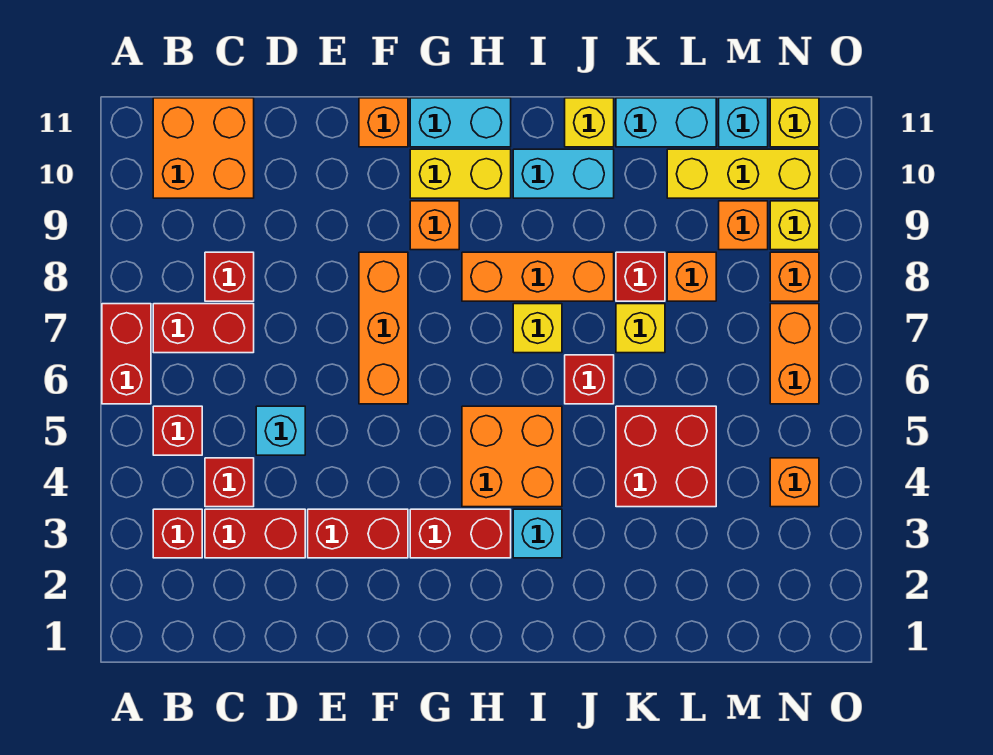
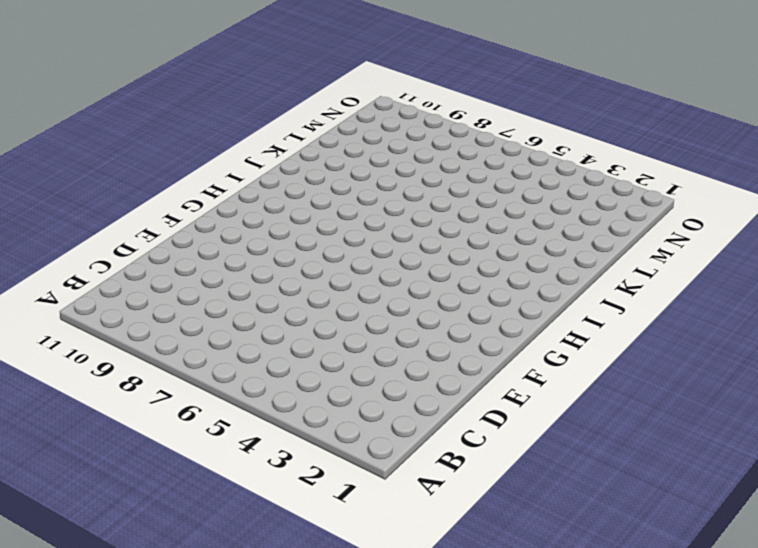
none -> red brick A6:A7 level 1
none -> red brick B3 level 1
none -> red brick B5 level 1
none -> red brick B7:C7 level 1

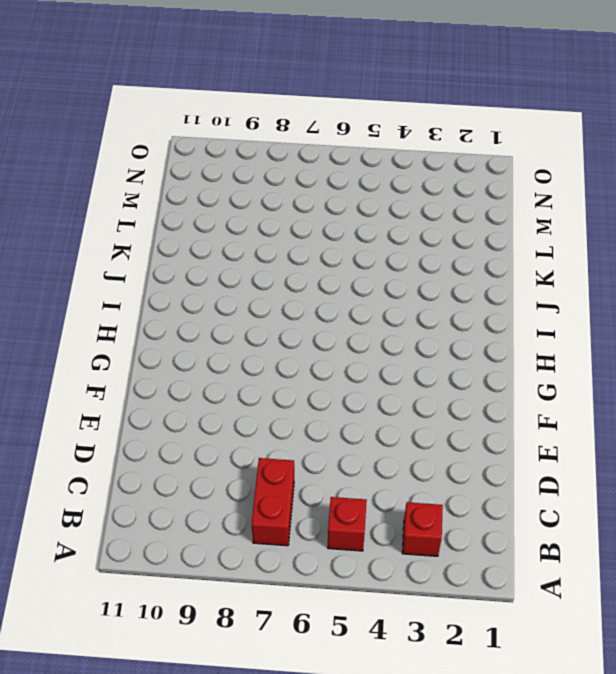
none -> red brick A6:A7 level 1
none -> orange brick B10:C11 level 1
none -> red brick C3:D3 level 1
none -> red brick C4 level 1

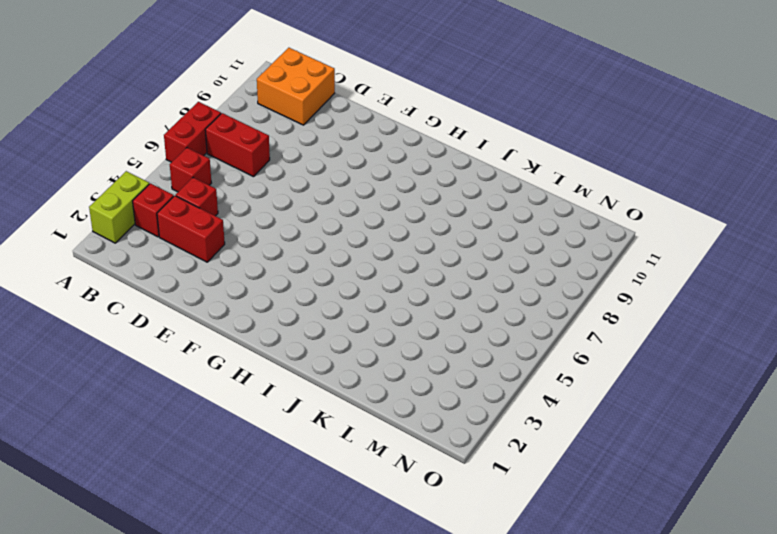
lime brick A2:A3 level 1 -> none
none -> red brick C8 level 1
none -> cyan brick D5 level 1
none -> red brick E3:F3 level 1
none -> orange brick F6:F8 level 1

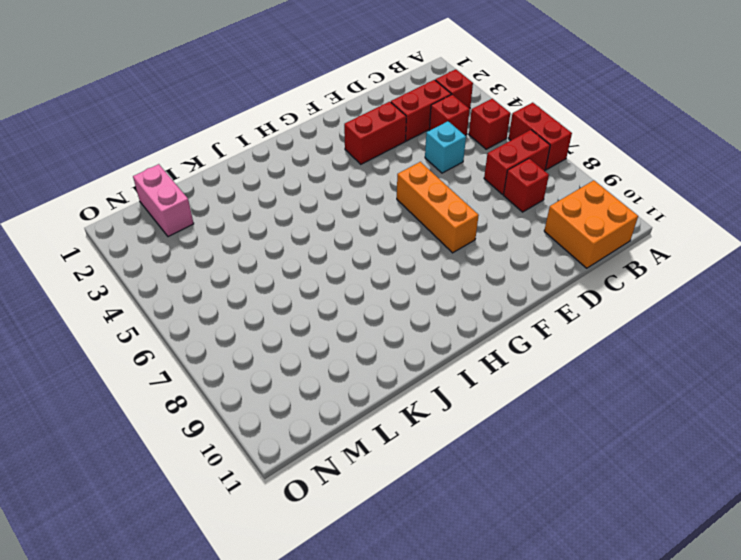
pink brick M1:M2 level 1 -> none
none -> orange brick F11 level 1
none -> red brick G3:H3 level 1
none -> orange brick G9 level 1
none -> yellow brick G10:H10 level 1

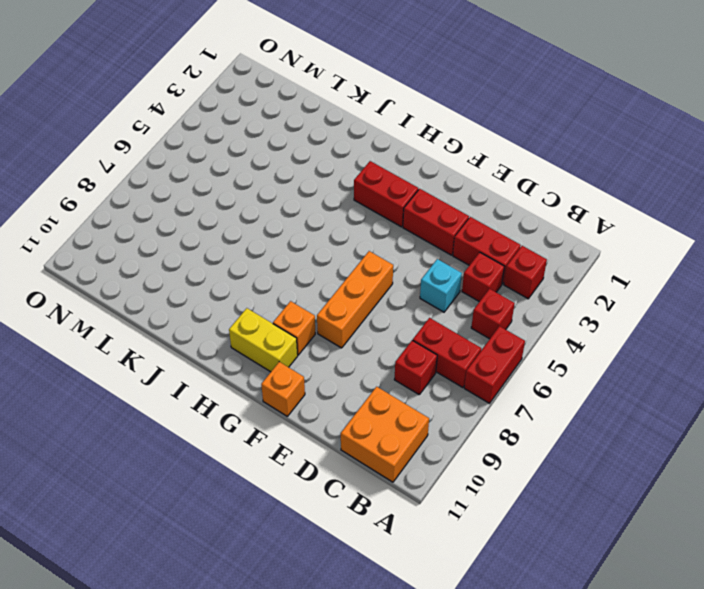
none -> cyan brick G11:H11 level 1
none -> orange brick H4:I5 level 1
none -> orange brick H8:J8 level 1
none -> cyan brick I3 level 1

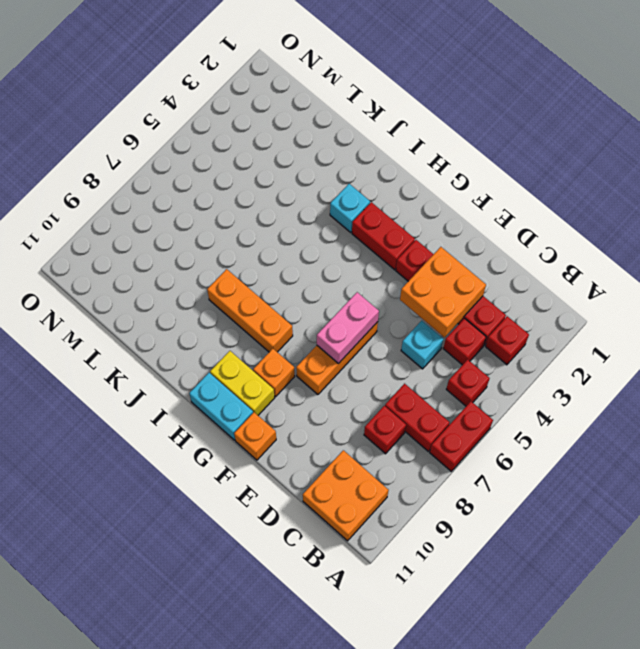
orange brick D3:E4 level 2 -> orange brick H4:I5 level 1
pink brick F6:F7 level 2 -> none
none -> yellow brick I7 level 1
none -> cyan brick I10:J10 level 1
none -> red brick J6 level 1
none -> yellow brick J11 level 1

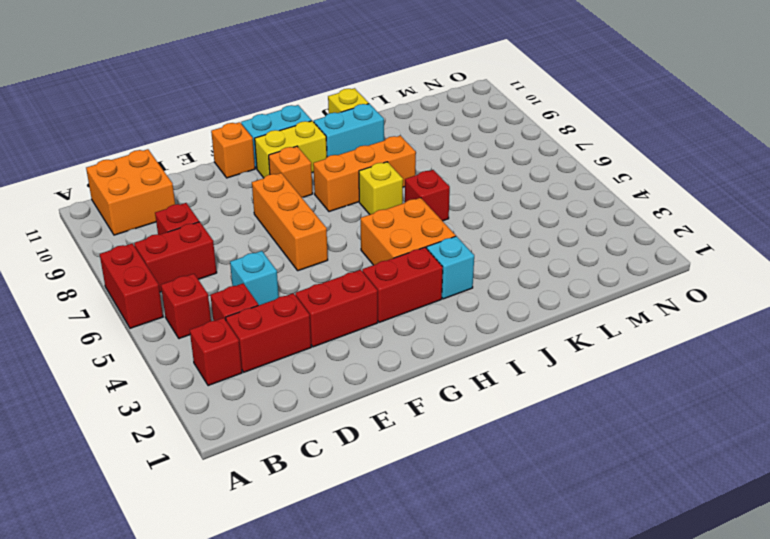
none -> red brick K4:L5 level 1
none -> yellow brick K7 level 1
none -> red brick K8 level 1
none -> cyan brick K11:L11 level 1

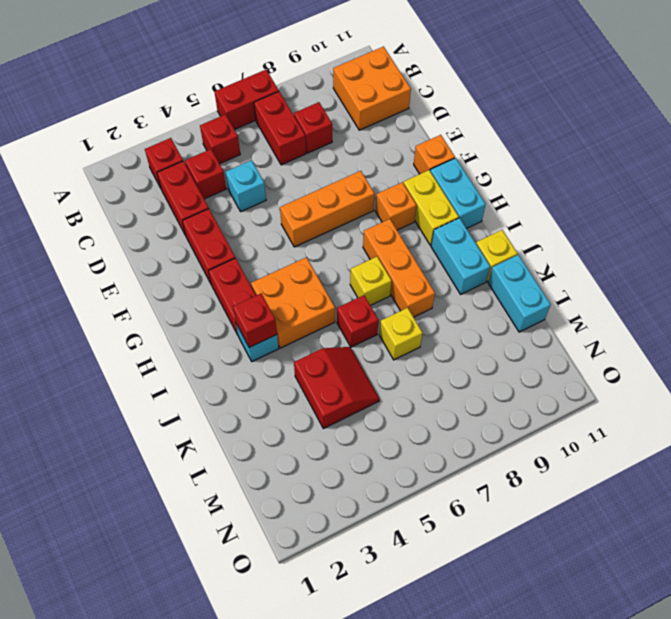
red brick I3 level 2 -> red brick K8 level 1
red slope K4:L5 level 1 top 4 -> red brick K4:L5 level 1
none -> orange brick L8 level 1
none -> yellow brick L10:N10 level 1
none -> orange brick M9 level 1
none -> cyan brick M11 level 1

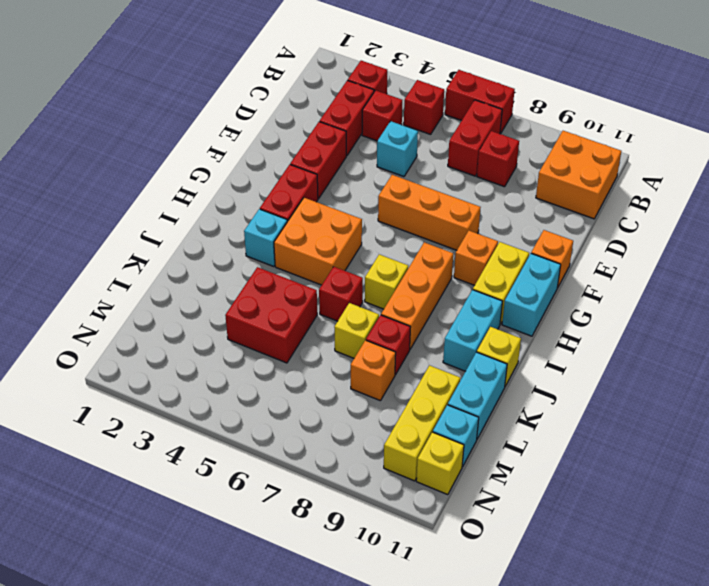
none -> orange brick M9 level 1
none -> orange brick N4 level 1
none -> orange brick N6:N7 level 1
none -> orange brick N8 level 1

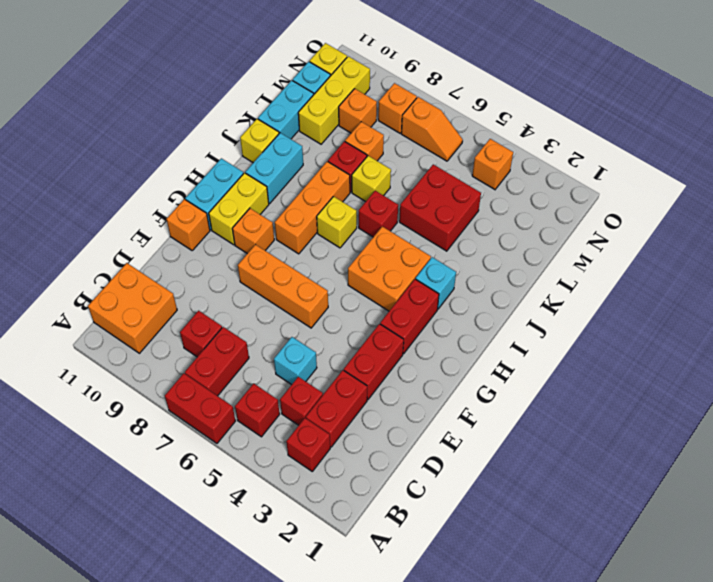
orange slope N6:N7 level 1 top 7 -> orange brick N6:N7 level 1
none -> yellow brick N9 level 1

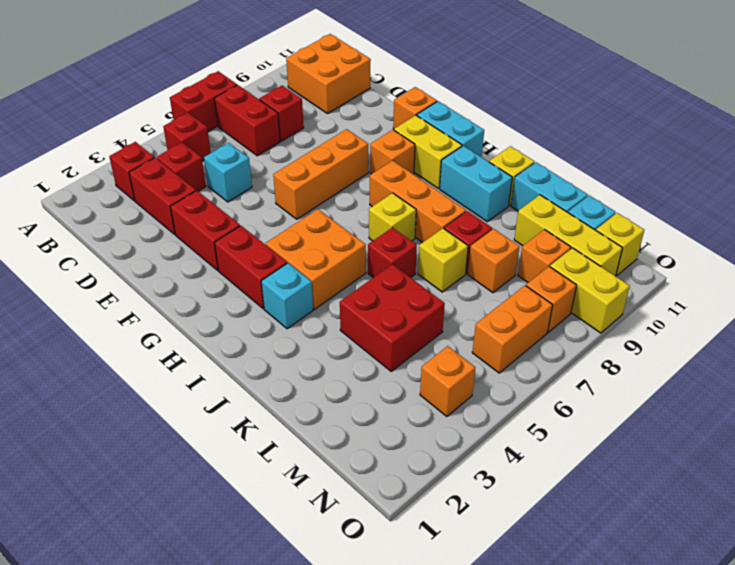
yellow brick N9:O9 level 1 -> yellow brick N9 level 1

